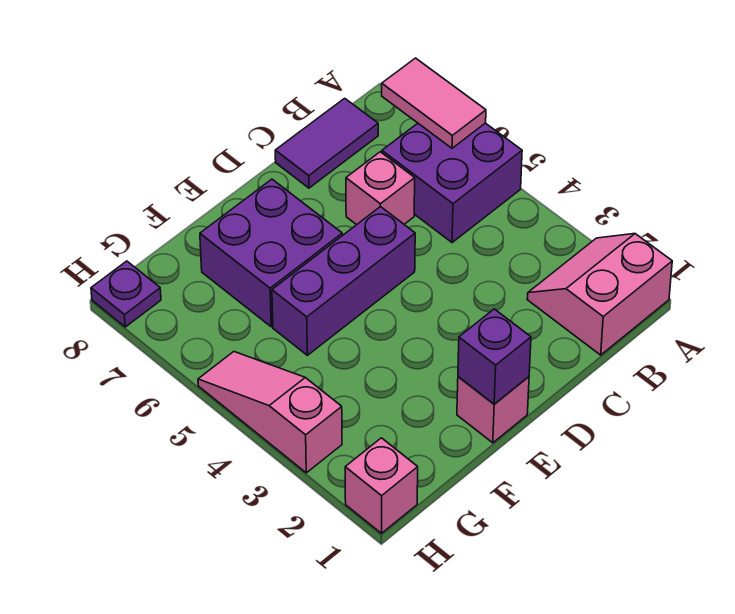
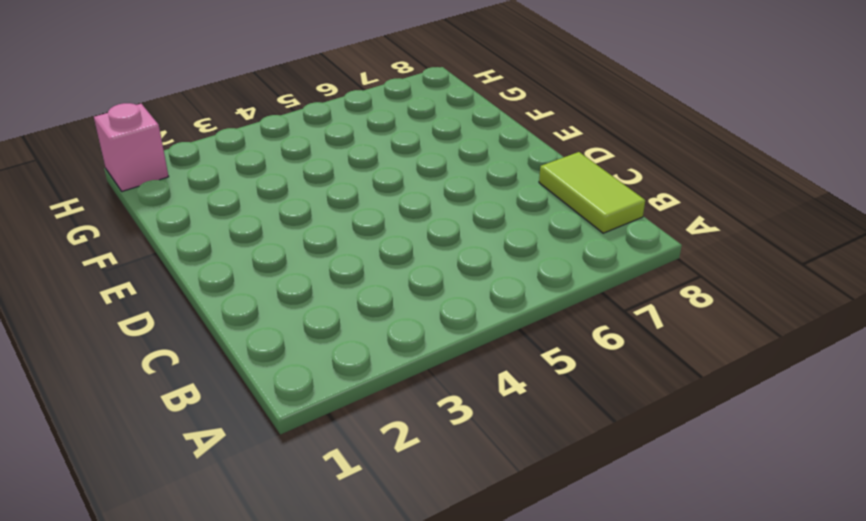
lime tile B8:C8 level 1 -> purple tile B8:C8 level 1
none -> pink slope A1:B2 level 1 top 1
none -> purple brick A5:B6 level 1
none -> pink brick C6 level 1

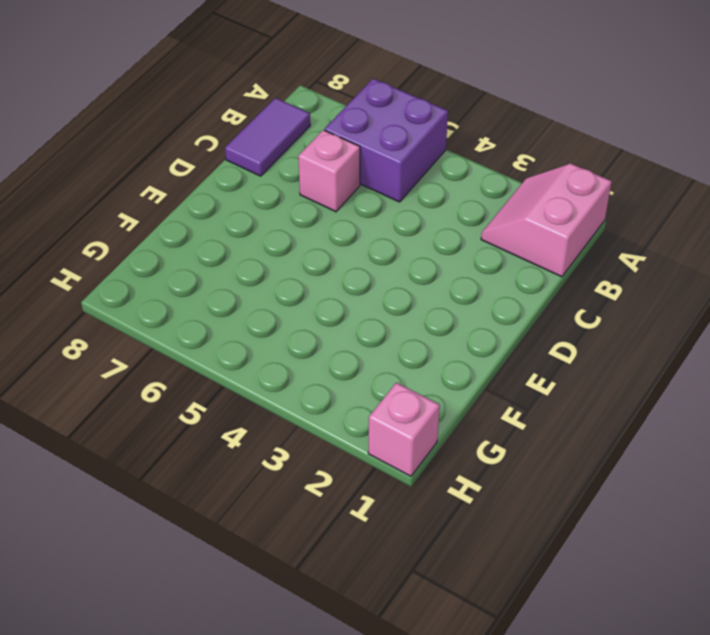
none -> purple brick D5:F5 level 1
none -> pink brick E1 level 1
none -> purple brick E6:F7 level 1

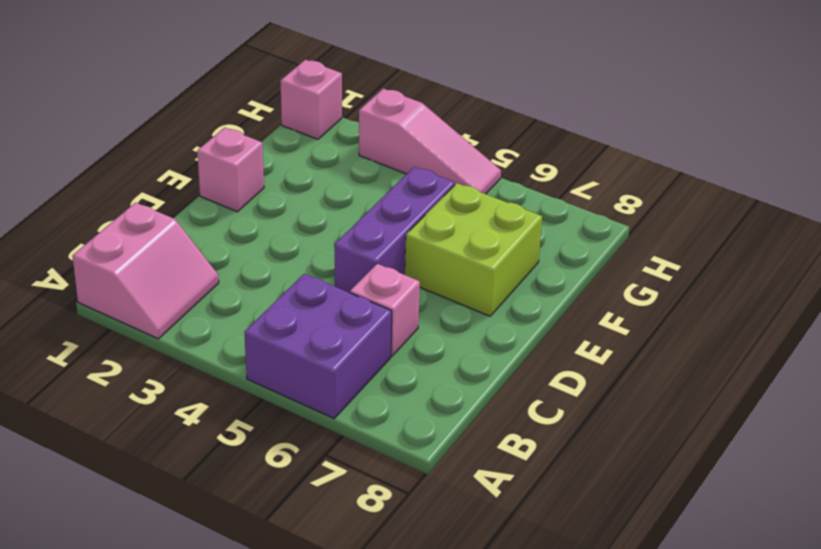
lime brick E6:F7 level 1 -> purple brick E6:F7 level 1
none -> purple tile B8:C8 level 1
none -> purple plate H8 level 1
none -> pink tile A6:A7 level 2

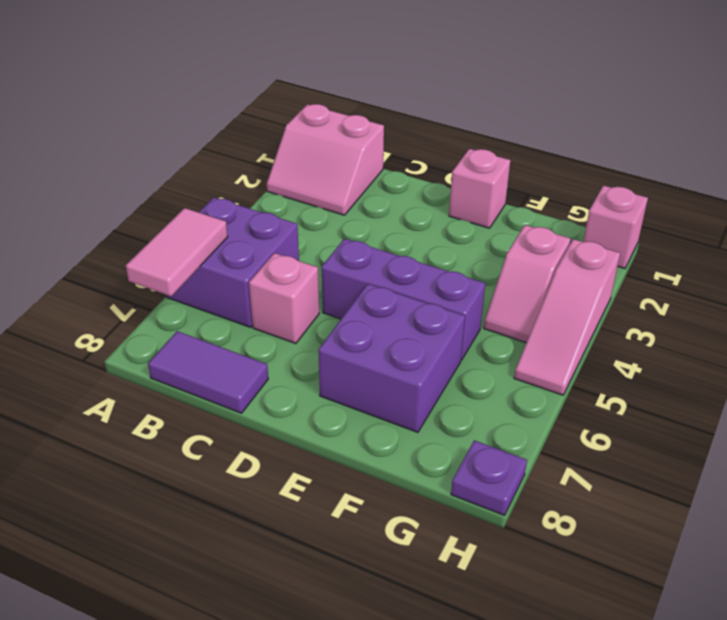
pink slope G3:G4 level 1 top 3 -> none
none -> purple brick E1 level 2

